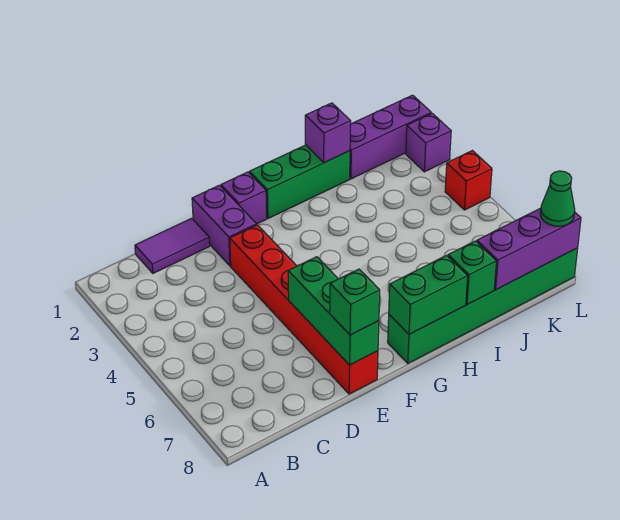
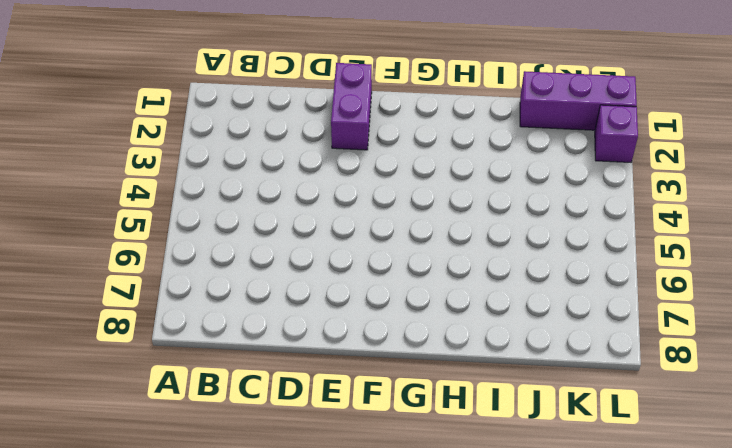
none -> purple tile C1:D1 level 1
none -> red brick E3:E8 level 1
none -> purple brick F1 level 1

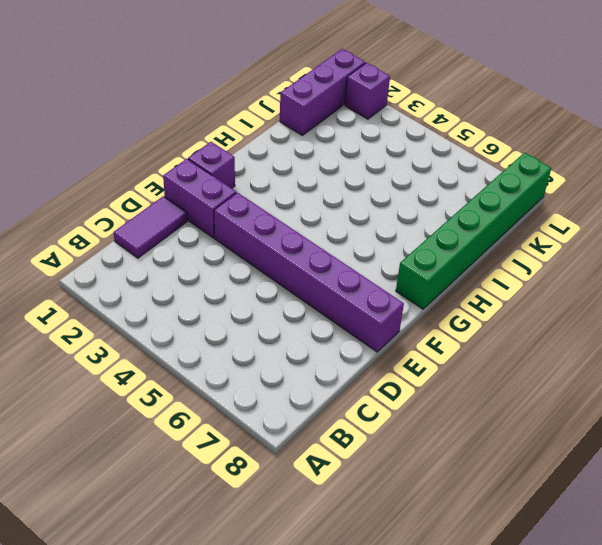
purple brick E3:E8 level 1 -> red brick E3:E8 level 1
none -> green brick G1:I1 level 1
none -> red brick L4 level 1
none -> green brick E6:E8 level 2

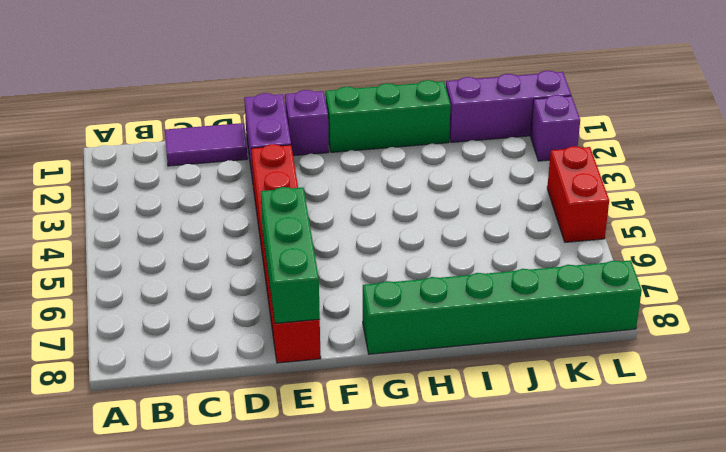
red brick L4:L5 level 1 -> red brick L4 level 1
none -> green brick G8:H8 level 2
none -> purple brick I1 level 2
none -> green brick I8 level 2

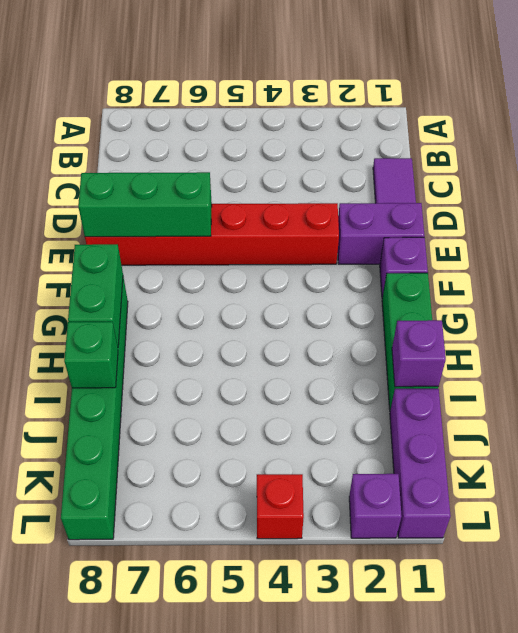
none -> purple brick J8:L8 level 2
none -> green brick E8 level 3
none -> green cone L8 level 3

